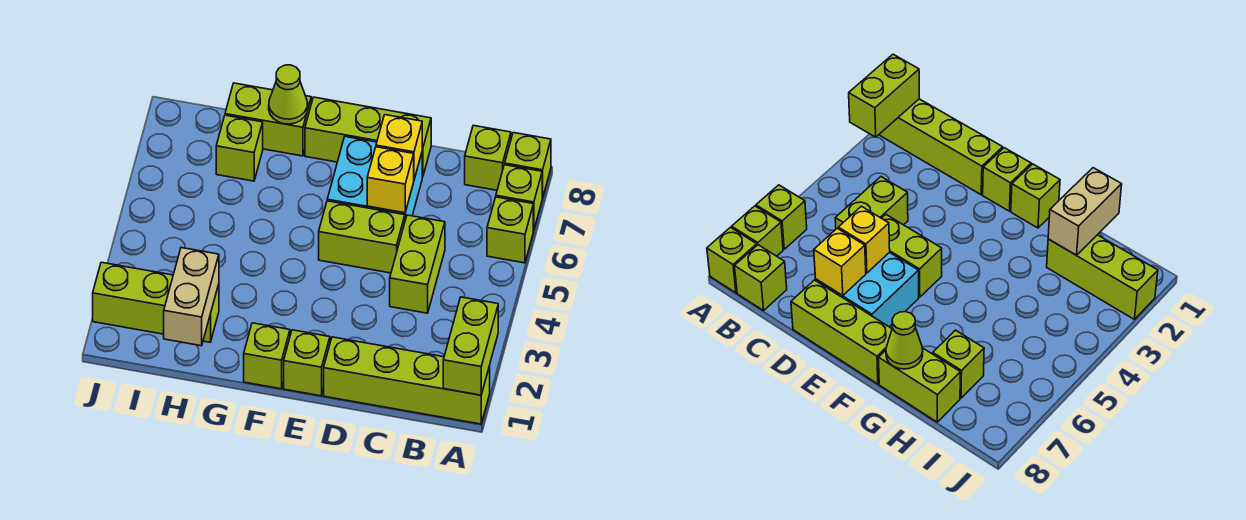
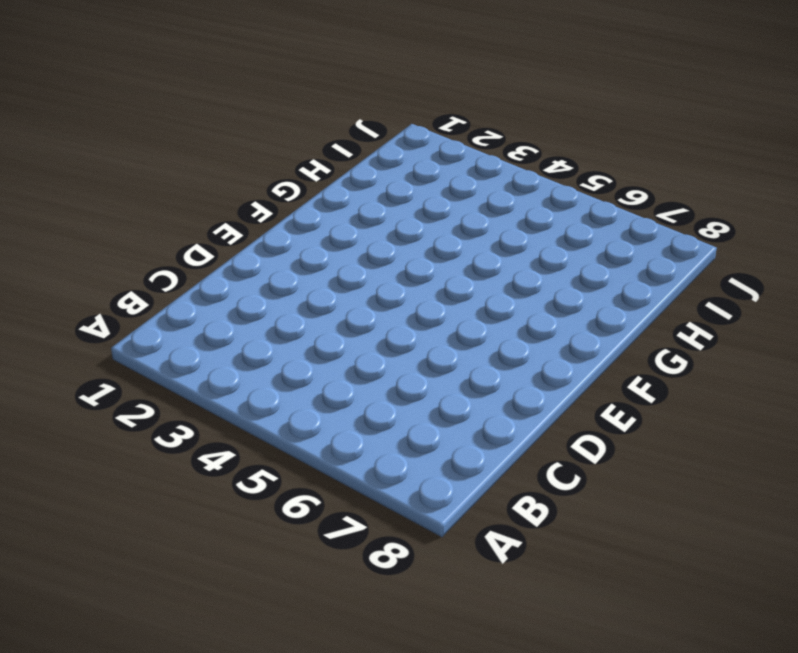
none -> lime brick A1:D1 level 1
none -> lime brick A6 level 1
none -> lime brick A7 level 1

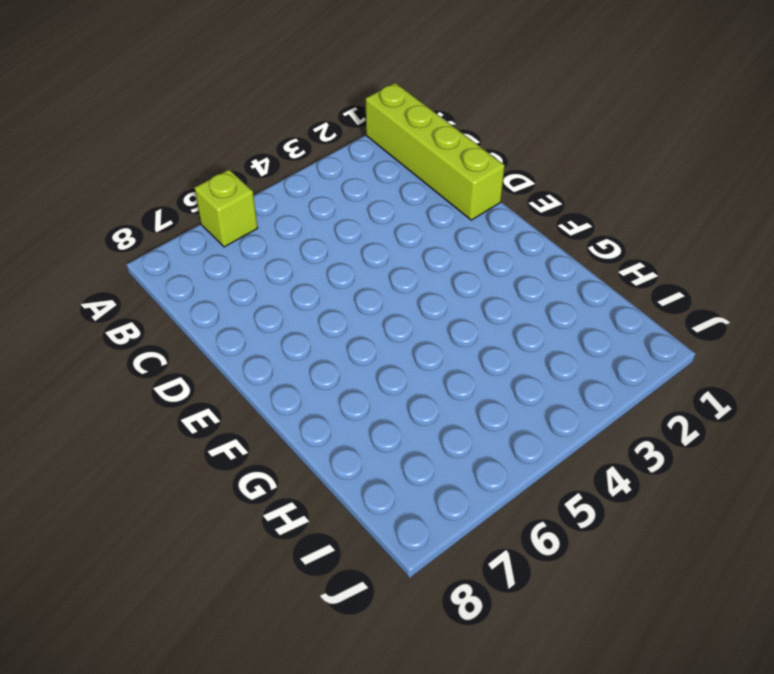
none -> lime brick A7 level 1
none -> lime brick A8 level 1
none -> lime brick B8 level 1

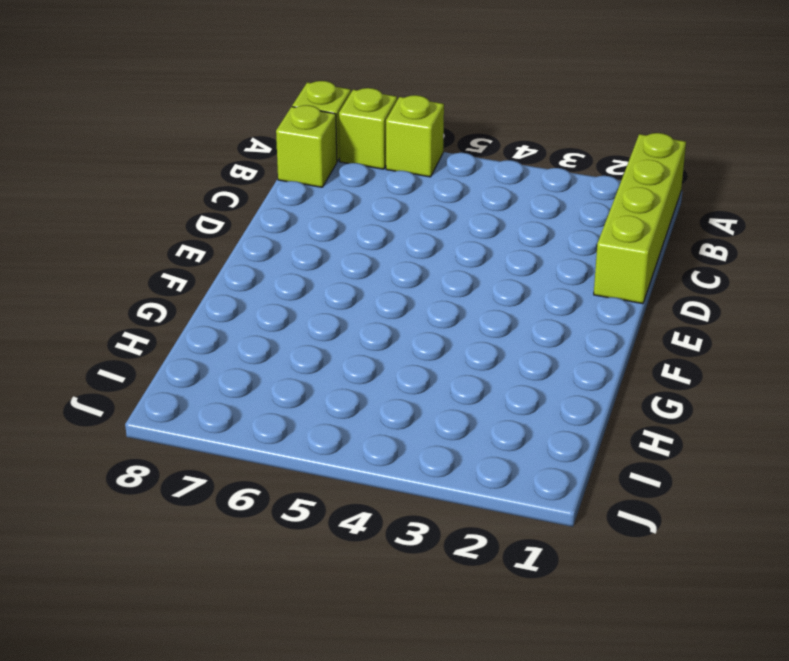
none -> lime brick C4:C5 level 1
none -> lime brick D5:E5 level 1
none -> cyan brick D6:E7 level 1

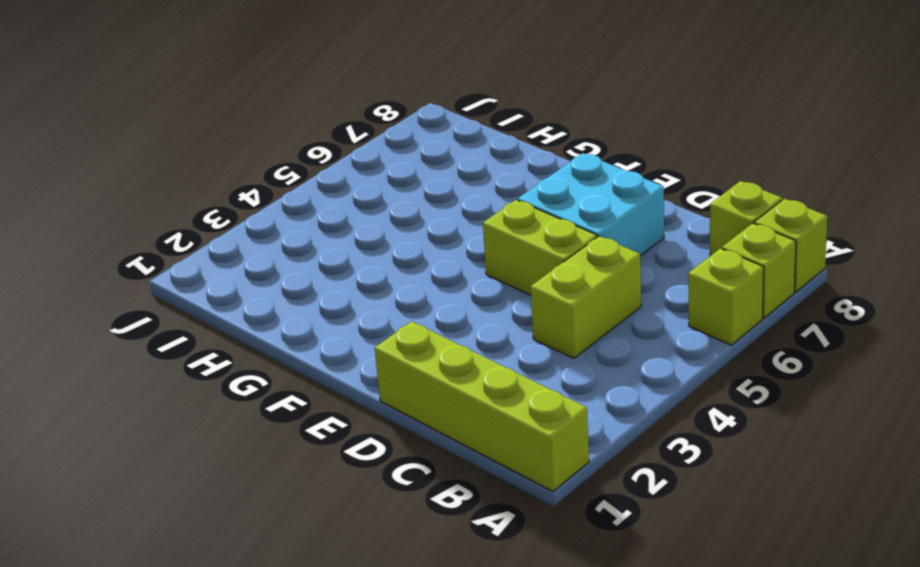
none -> lime brick D8:F8 level 1
none -> lime brick E1 level 1
none -> lime brick F1 level 1

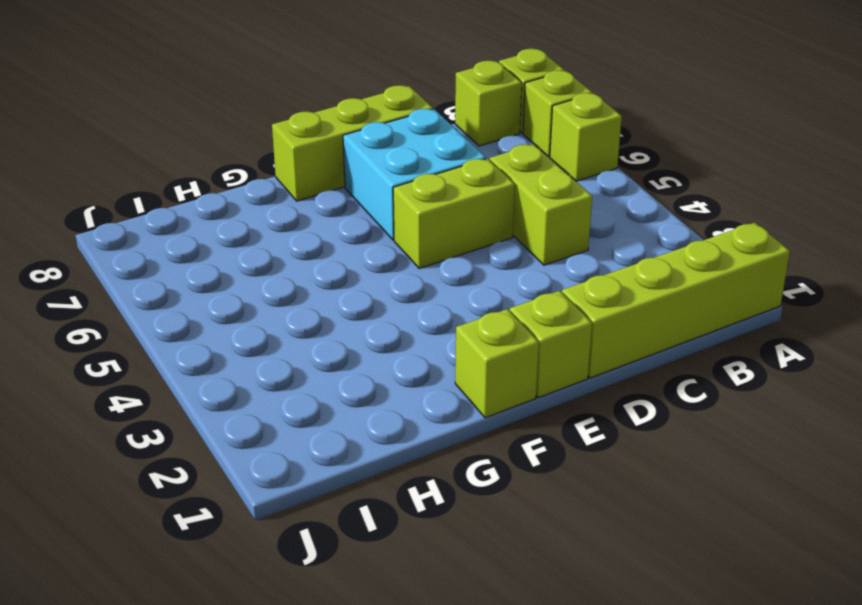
none -> lime brick G8:H8 level 1
none -> lime brick H2:J2 level 1
none -> lime brick H7 level 1

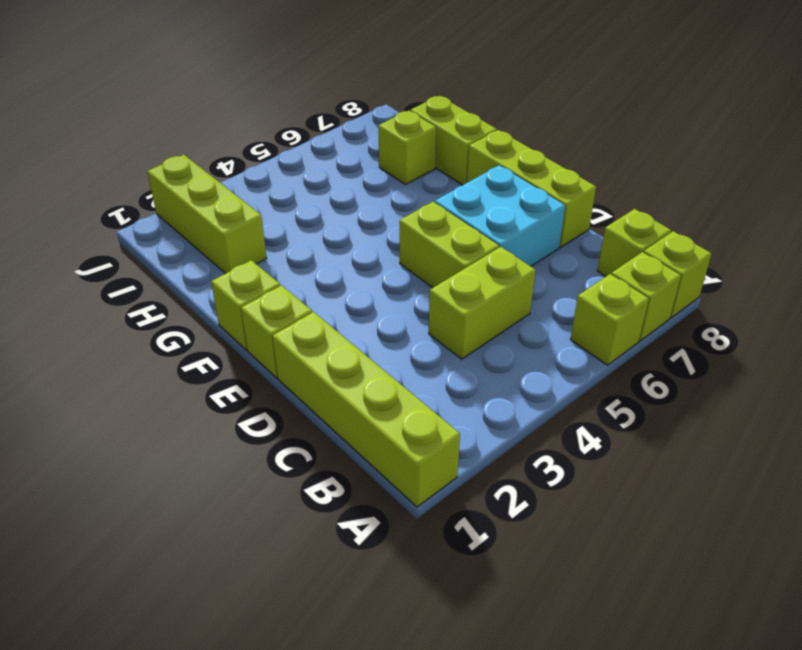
none -> lime brick A1:A2 level 2
none -> yellow brick D6 level 2
none -> yellow brick D7 level 2

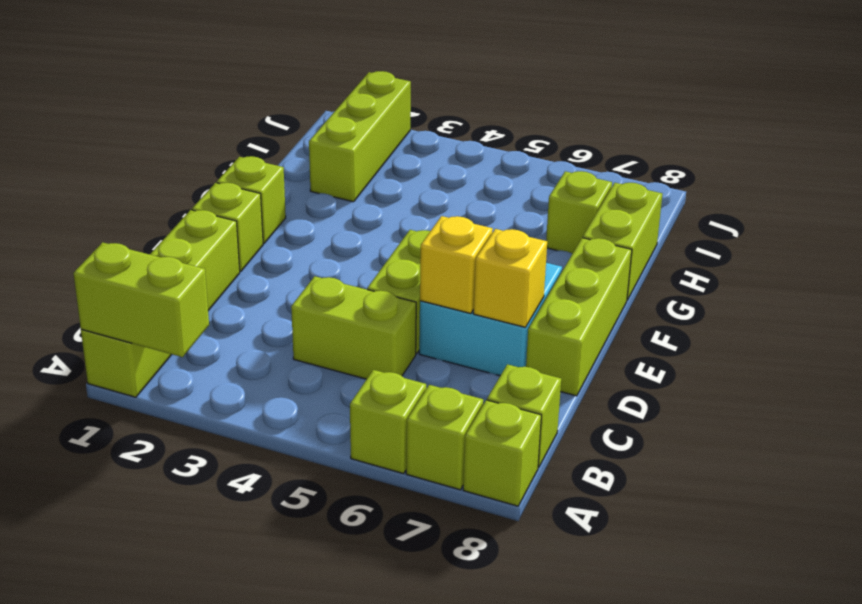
none -> lime cone G8 level 2
none -> tan brick H1:H2 level 2

